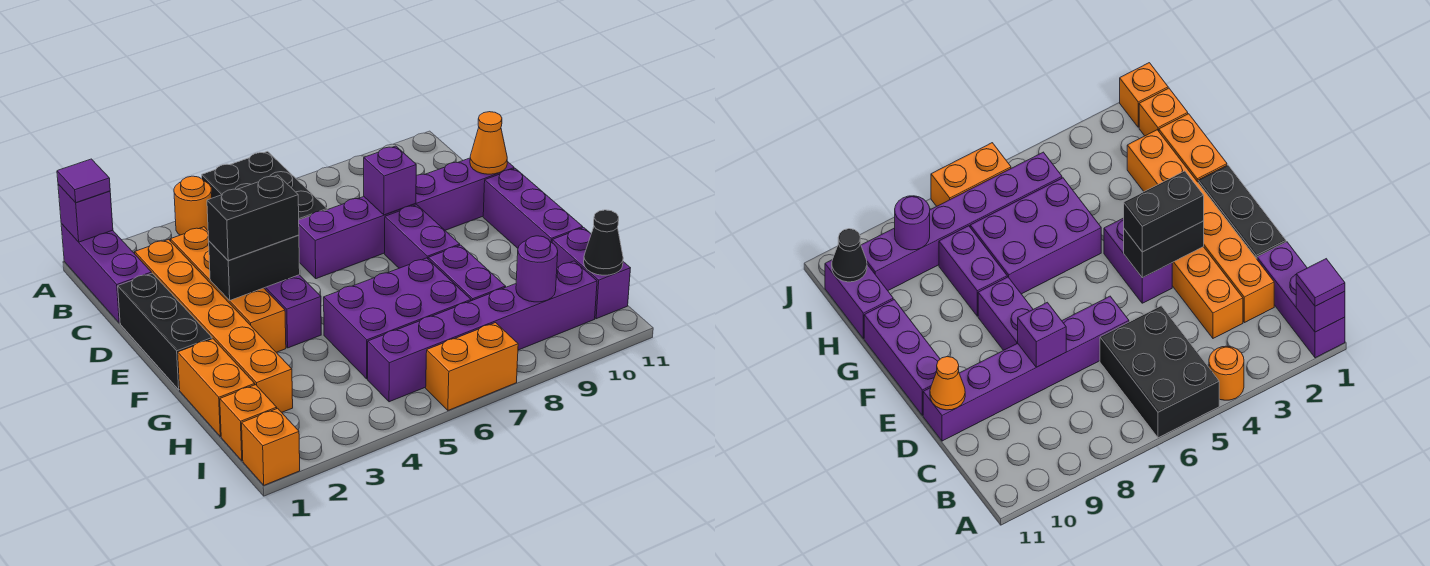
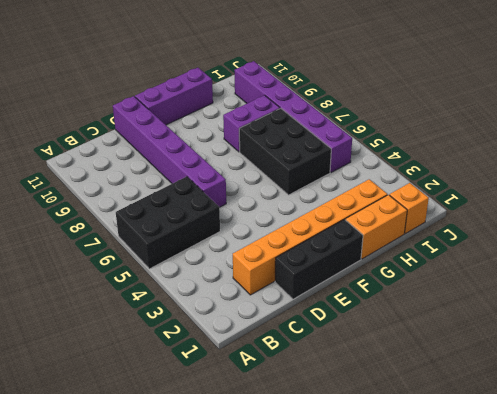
black brick G5:H7 level 1 -> purple brick G5:H7 level 1
none -> purple brick A1:C1 level 1
none -> orange round brick A4 level 1
none -> orange brick C3:F3 level 1

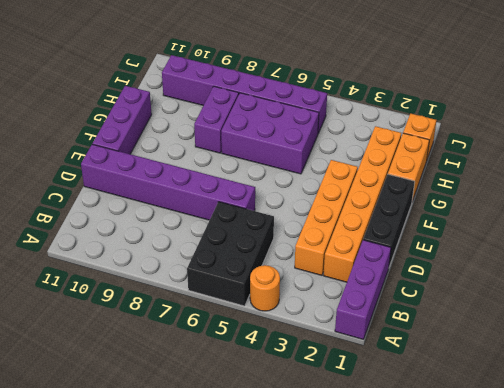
none -> purple brick E4:F4 level 1
none -> purple brick E8:F8 level 1
none -> purple brick H11:I11 level 1

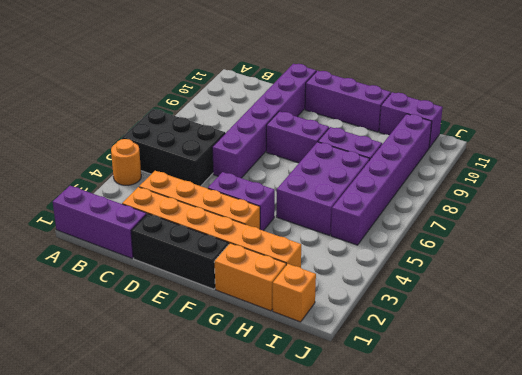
none -> orange brick J1 level 1
none -> orange brick J6:J7 level 1
none -> purple brick A1 level 2

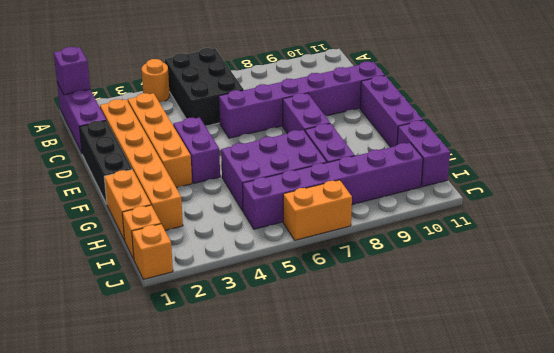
none -> purple brick D8 level 2
none -> orange cone D11 level 2
none -> black brick E3:E4 level 2

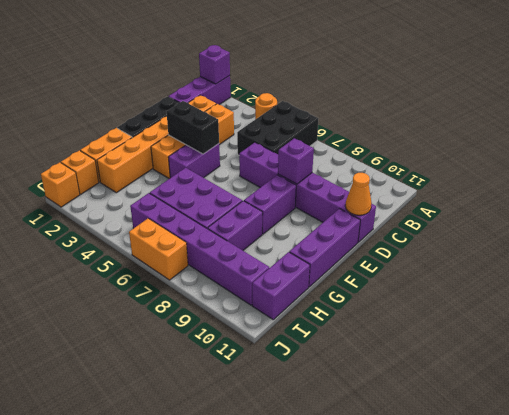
none -> purple round brick I9 level 2
none -> black cone I11 level 2
none -> purple tile A1 level 3

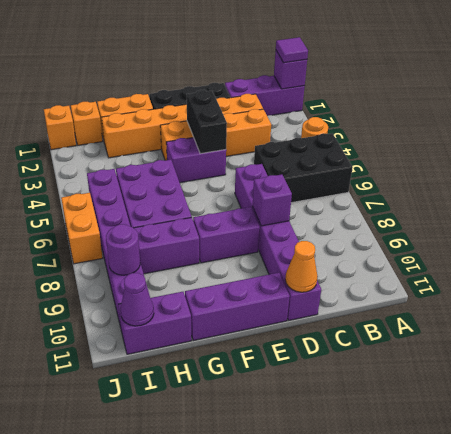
purple cone I11 level 2 -> black cone I11 level 2
none -> black brick E3:E4 level 3

